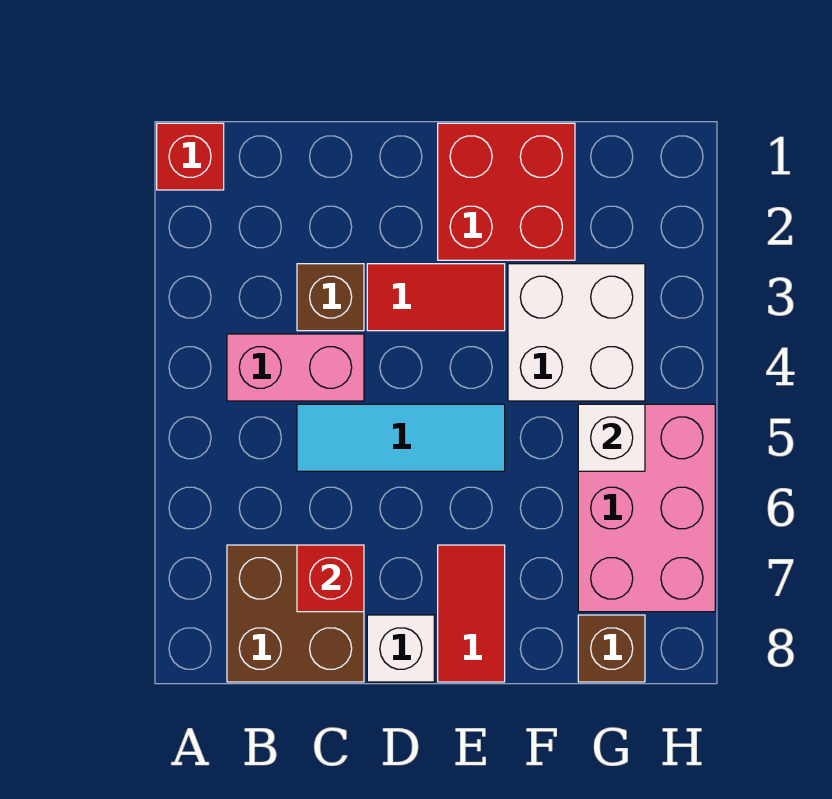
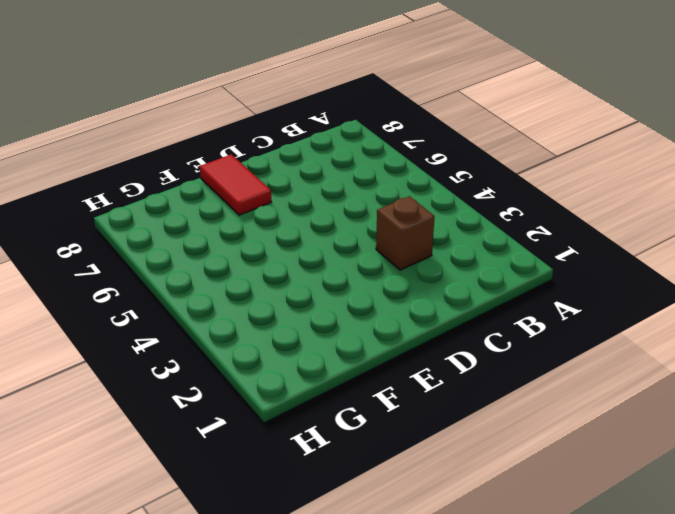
none -> red brick A1 level 1
none -> pink brick B4:C4 level 1
none -> brown brick B7:C8 level 1

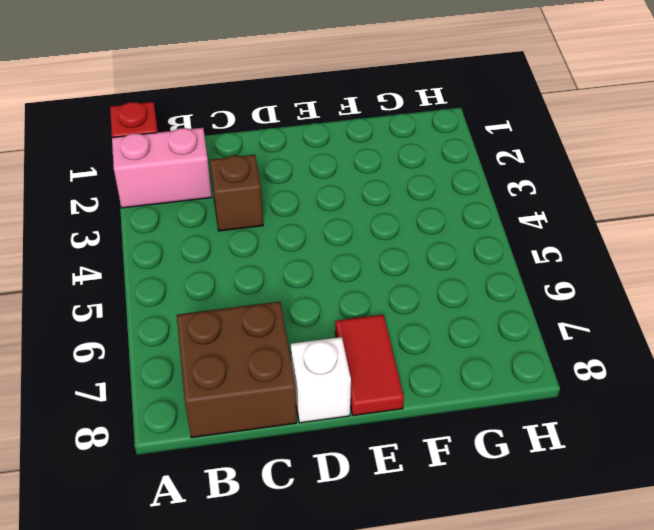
pink brick A2:B2 level 1 -> pink brick B4:C4 level 1
none -> cyan tile C5:E5 level 1
none -> red tile D3:E3 level 1
none -> red brick E1:F2 level 1

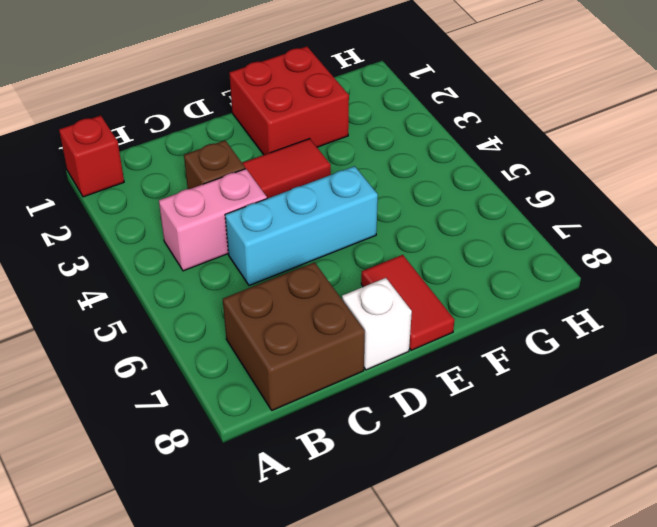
cyan brick C5:E5 level 1 -> cyan tile C5:E5 level 1
none -> white brick F3:G4 level 1
none -> pink brick G5:H7 level 1
none -> brown brick G8 level 1

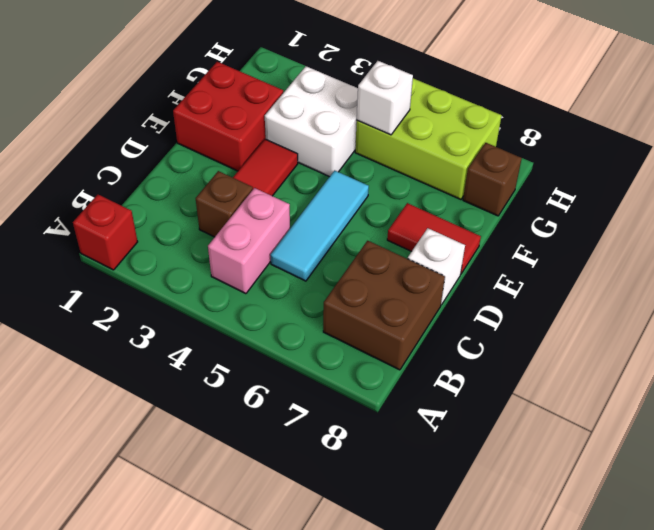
lime brick G5:H7 level 1 -> pink brick G5:H7 level 1
none -> red brick C7 level 2

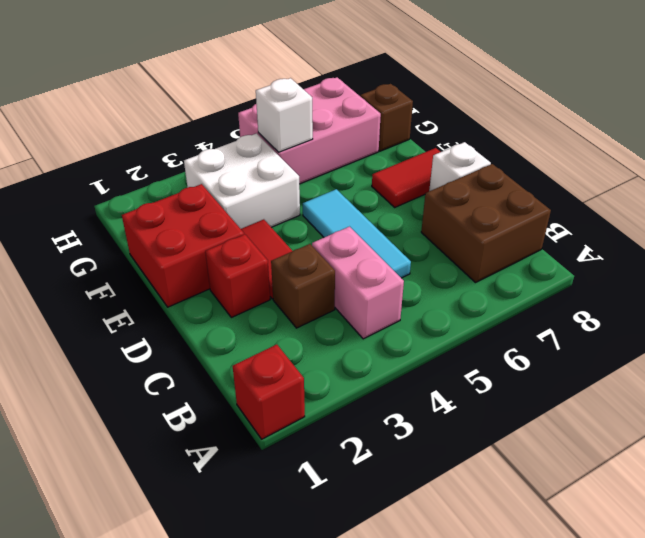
red brick D2 level 1 -> red brick C7 level 2

